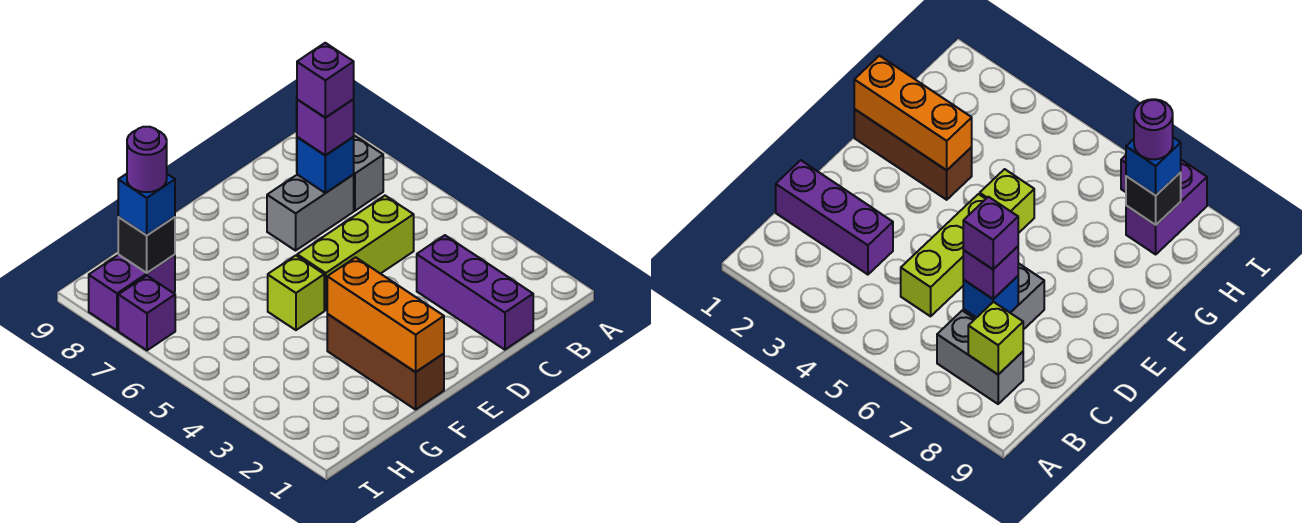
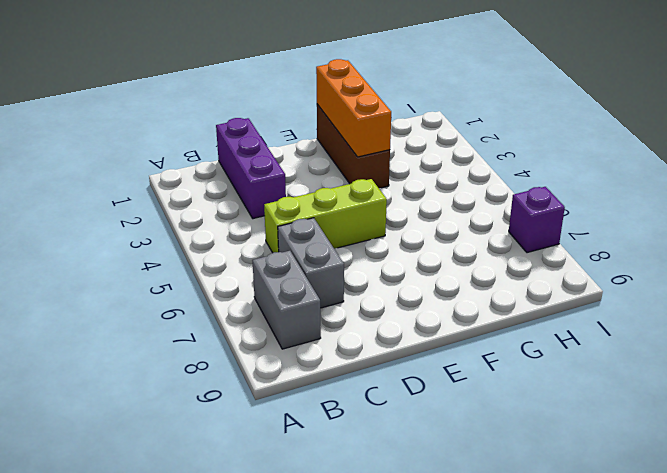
grey brick C6:C7 level 1 -> grey brick C7:D7 level 1
none -> lime brick F5 level 1
none -> purple brick H8:I8 level 1
none -> lime brick B8 level 2

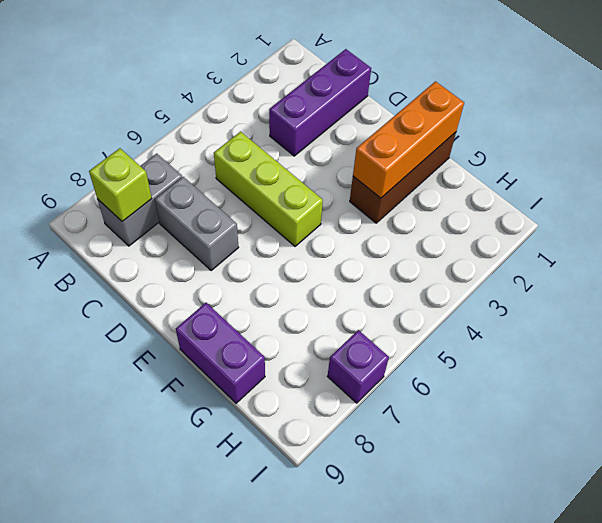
purple brick F9:G9 level 1 -> purple brick H8:I8 level 1
none -> lime brick F5 level 1
none -> blue brick C7 level 2
none -> black brick H8 level 2

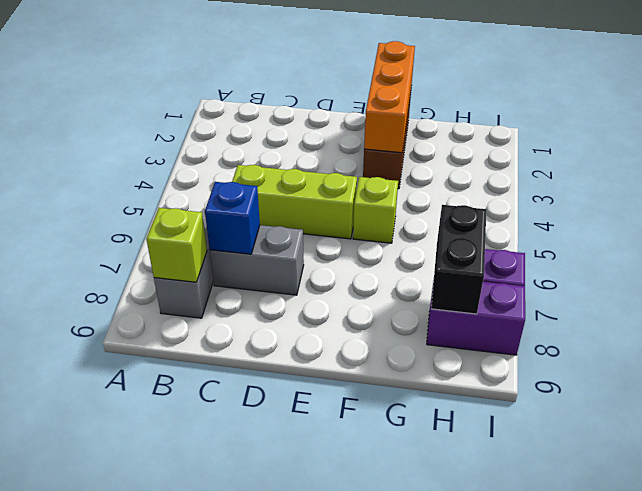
black brick H7:H8 level 2 -> black brick H8 level 2
none -> purple brick C1:C3 level 1
none -> purple brick C7 level 3
none -> blue brick H8 level 3

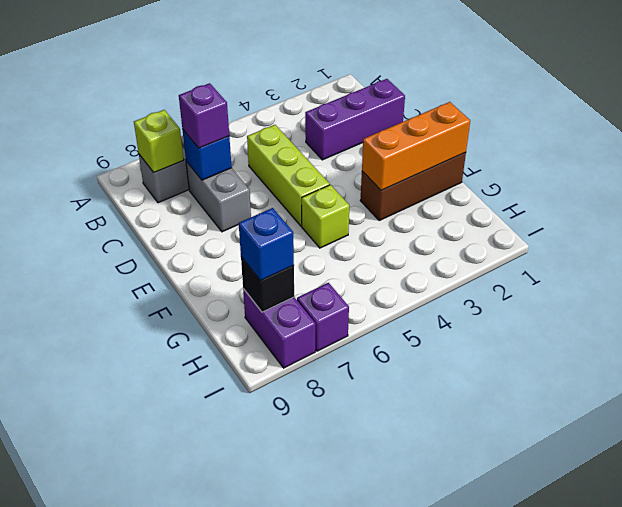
none -> purple brick C7 level 4
none -> purple round brick H8 level 4

